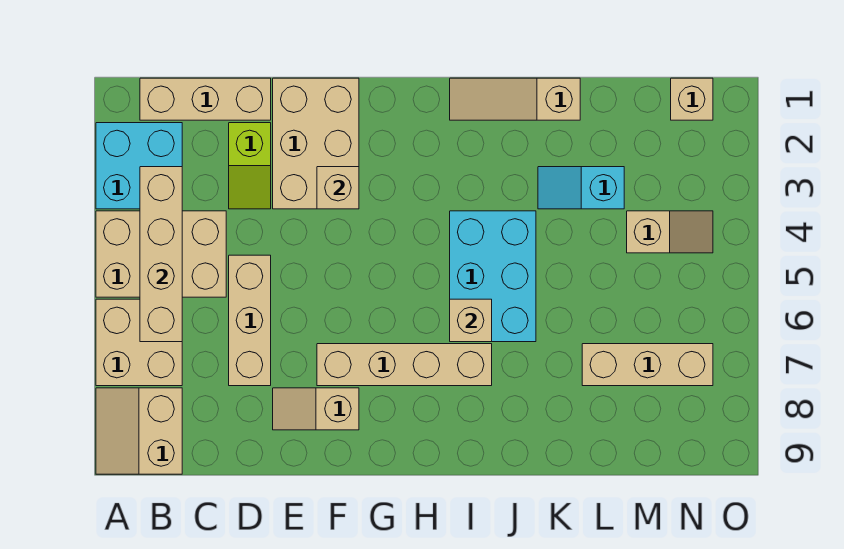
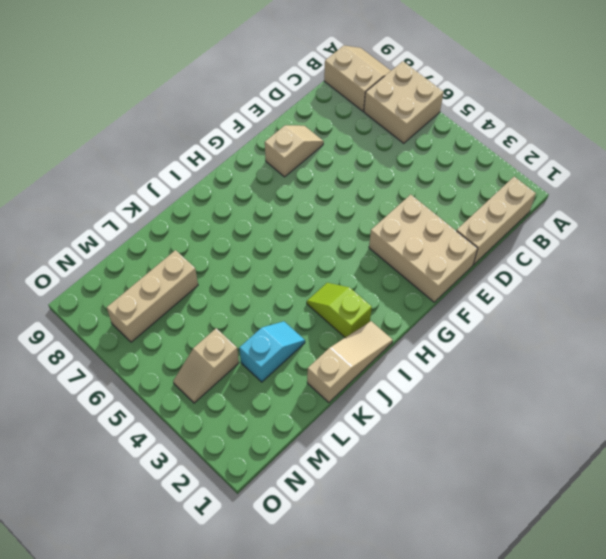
lime slope I2:I3 level 1 top 2 -> lime slope D2:D3 level 1 top 2
none -> cyan brick A2:B3 level 1
none -> tan brick A4:C5 level 1
none -> tan brick D5:D7 level 1

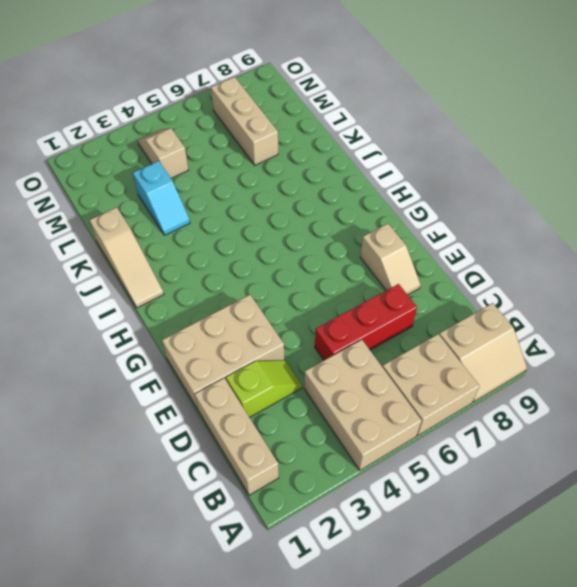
red brick D5:D7 level 1 -> tan brick D5:D7 level 1
none -> cyan brick A2:B3 level 1
none -> tan brick F7:I7 level 1
none -> cyan brick I4:J6 level 1

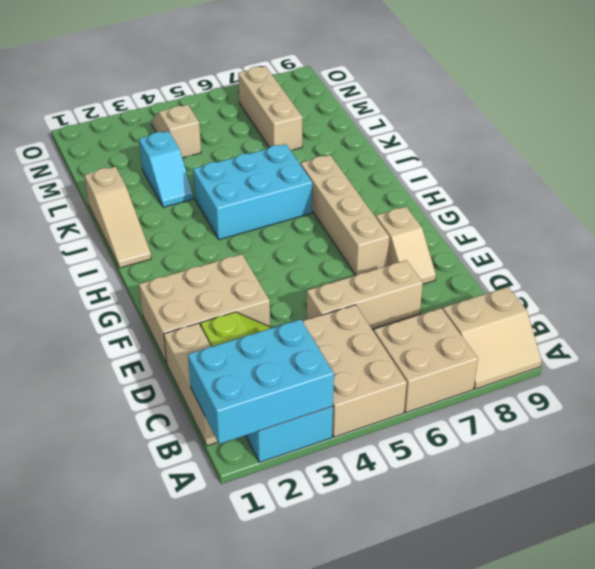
cyan brick A1:B3 level 2 -> tan brick B3:B6 level 2
none -> tan brick N1 level 1
none -> tan brick F3 level 2
none -> tan brick I6 level 2

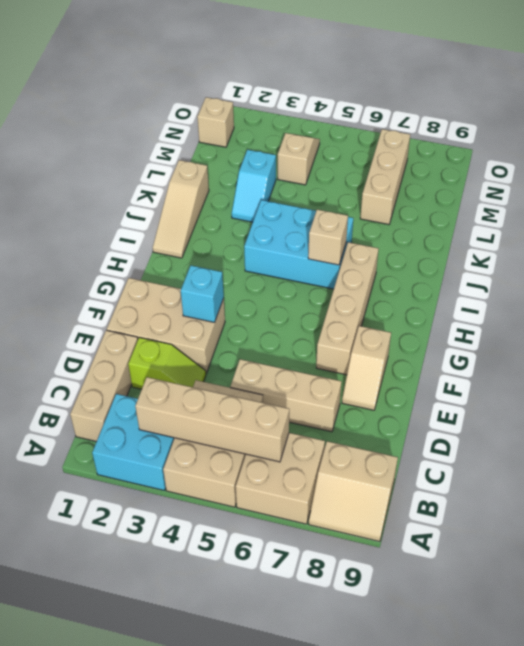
cyan brick F3 level 2 -> tan brick F3 level 2

